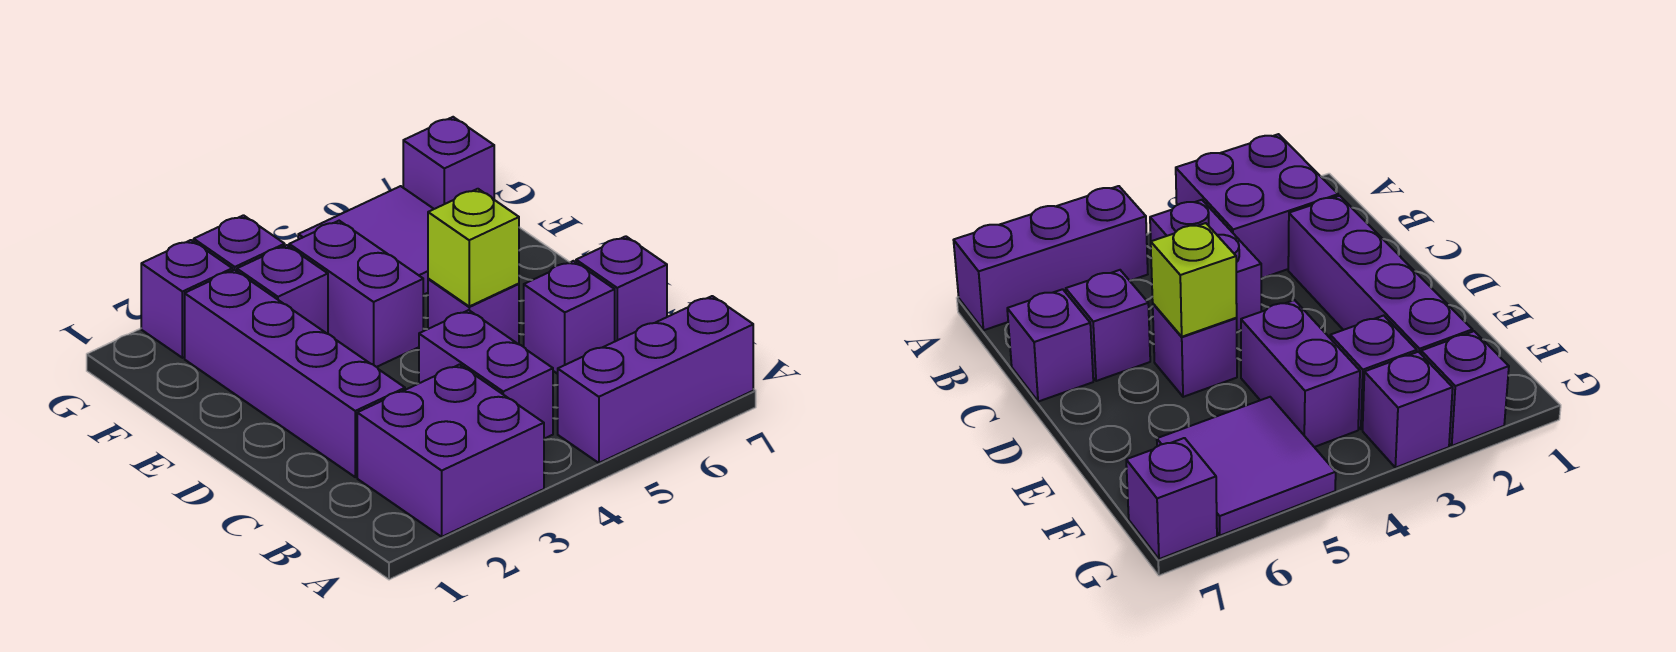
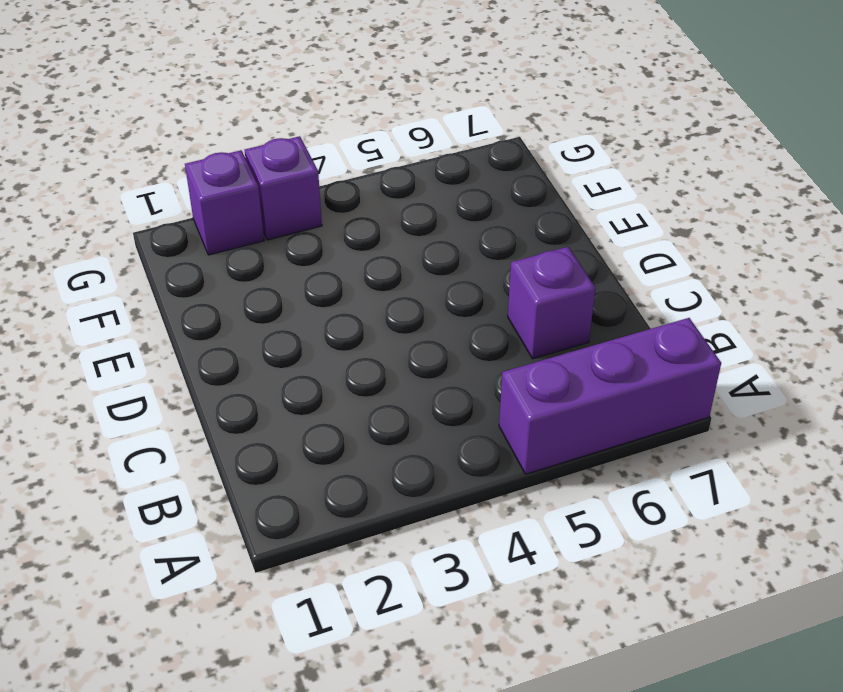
none -> purple brick A2:B3 level 1
none -> purple brick B4:C4 level 1
none -> purple brick C2:F2 level 1

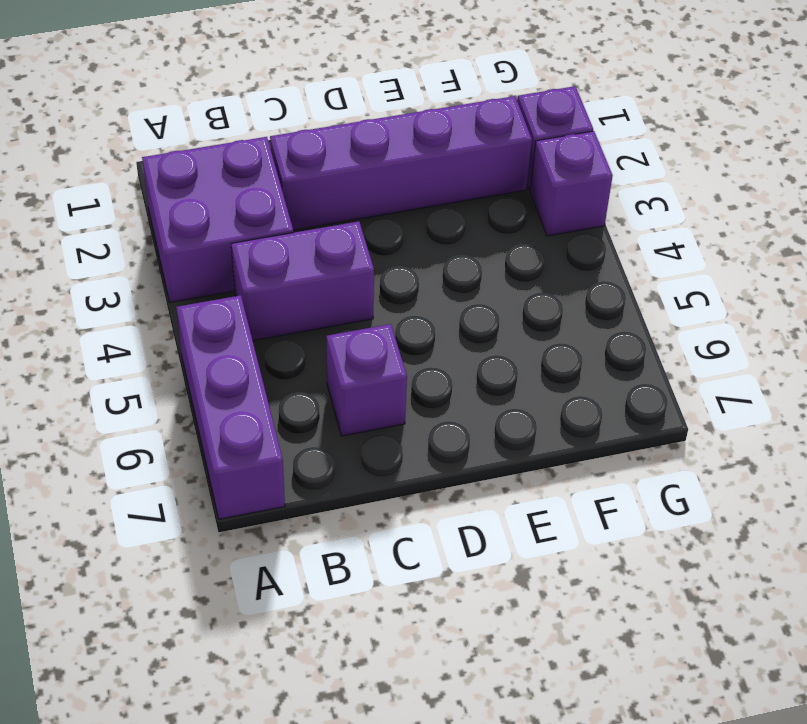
none -> purple brick C7 level 1
none -> purple brick D5 level 1
none -> purple brick E4:F4 level 1

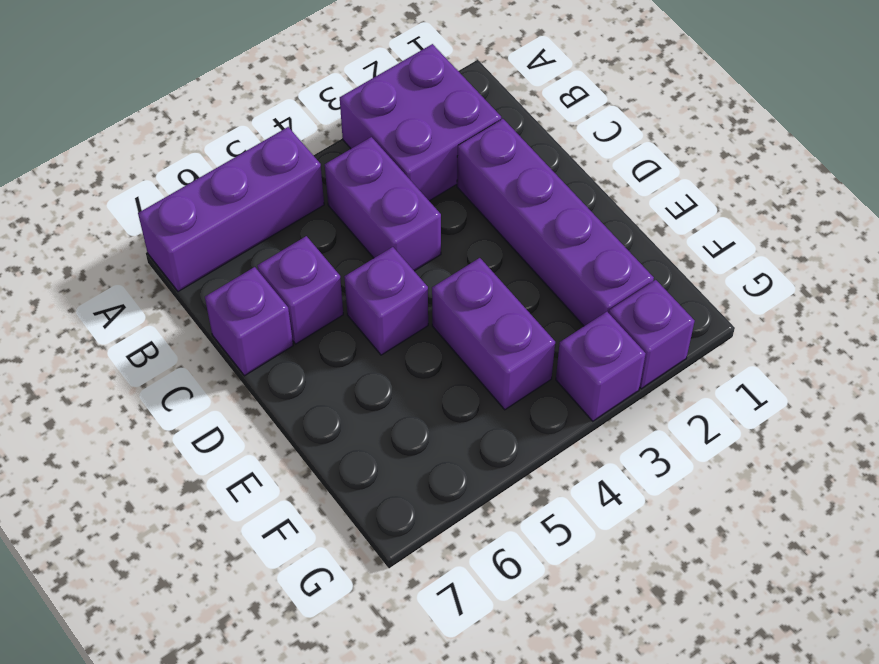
none -> purple brick F3 level 1
none -> purple tile F5:G6 level 1
none -> purple brick G7 level 1

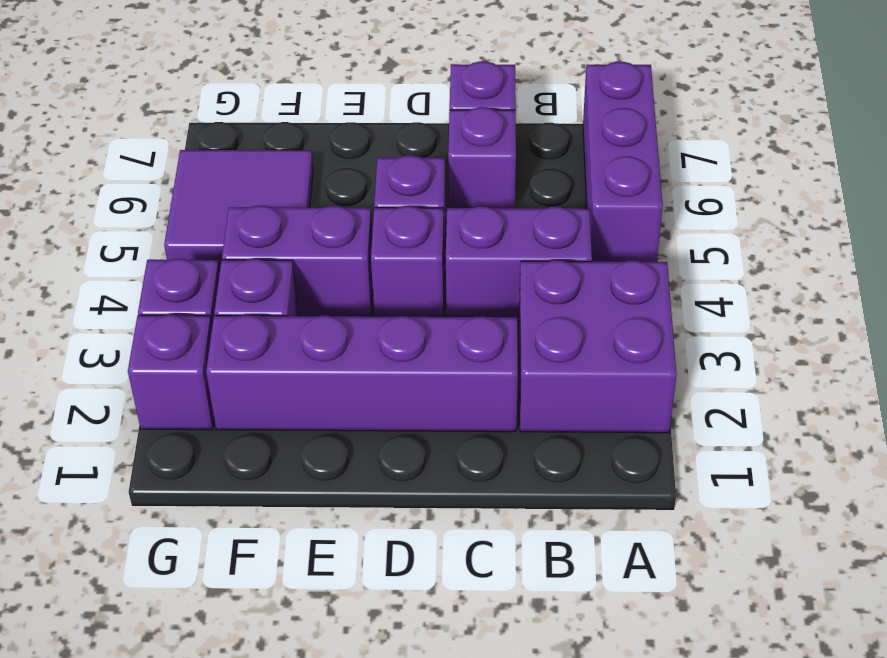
purple brick D4 level 1 -> purple brick G7 level 1
none -> lime brick D5 level 2

